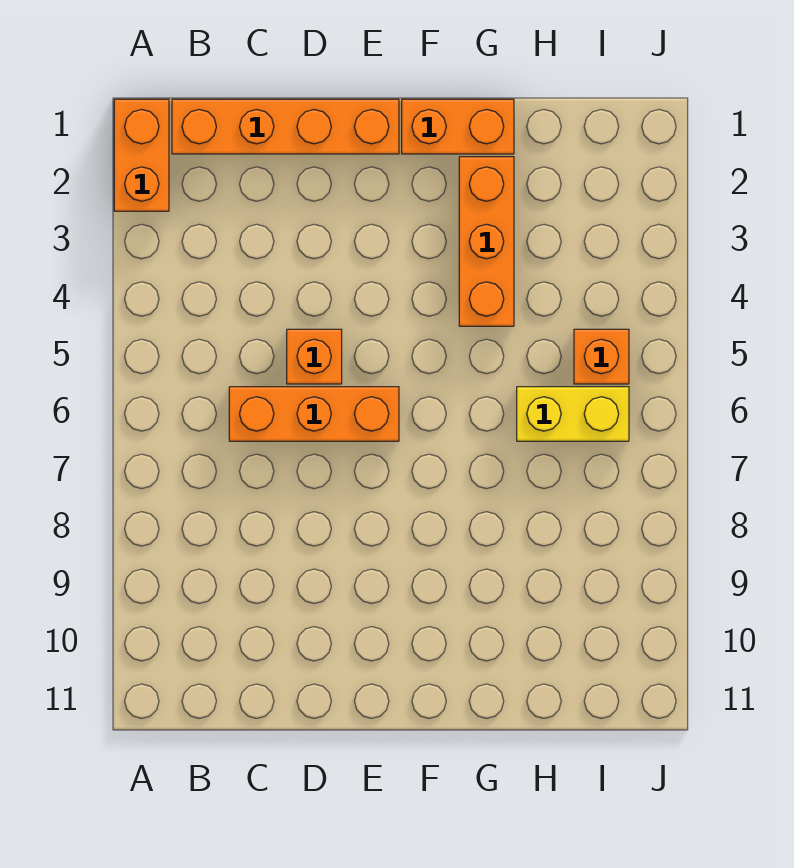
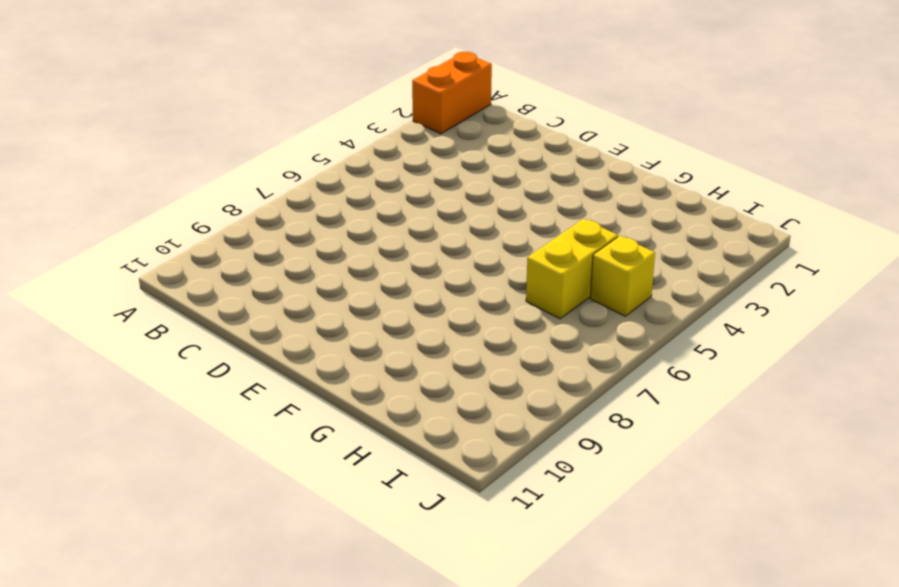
yellow brick H5:H6 level 1 -> yellow brick H6:I6 level 1
yellow brick I5 level 1 -> orange brick I5 level 1
none -> orange brick B1:E1 level 1
none -> orange brick C6:E6 level 1

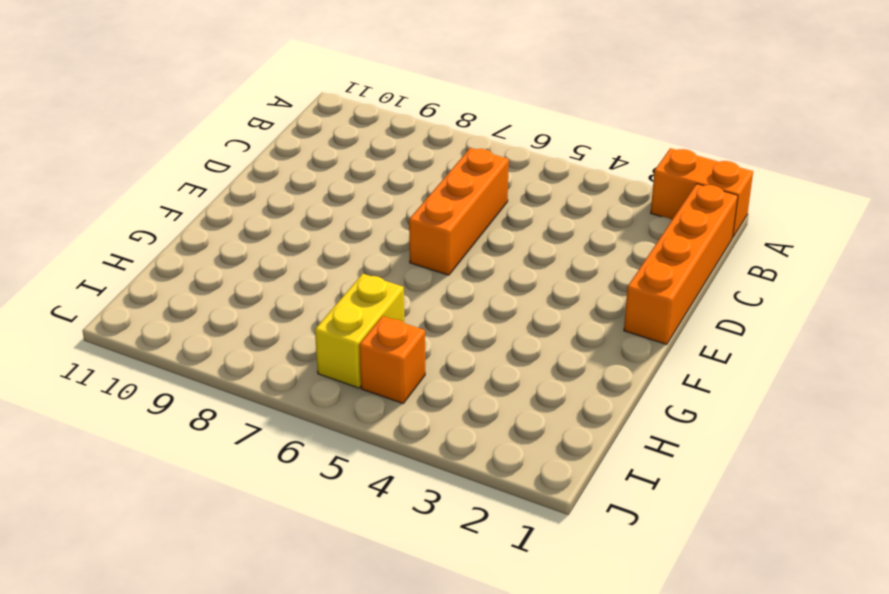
none -> orange brick D5 level 1
none -> orange brick F1:G1 level 1

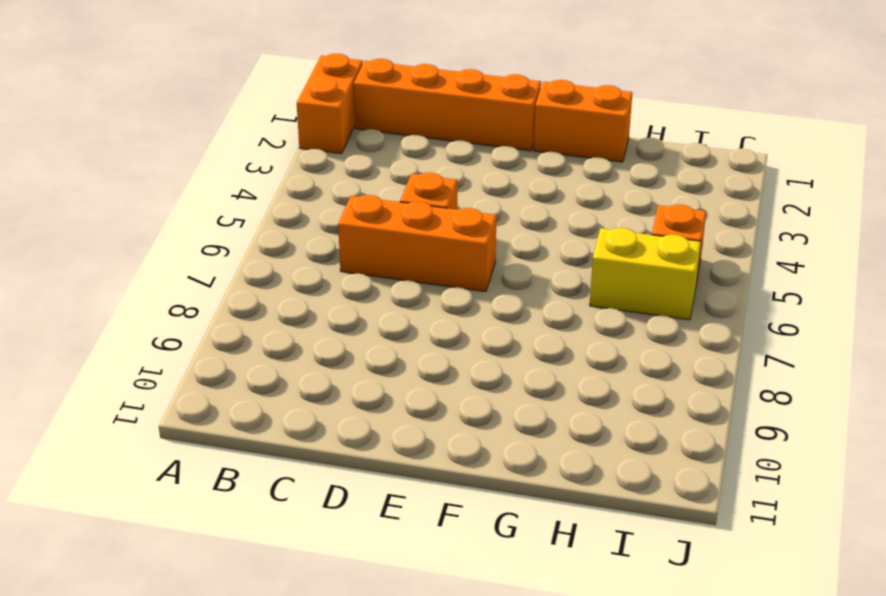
none -> orange brick G2:G4 level 1

